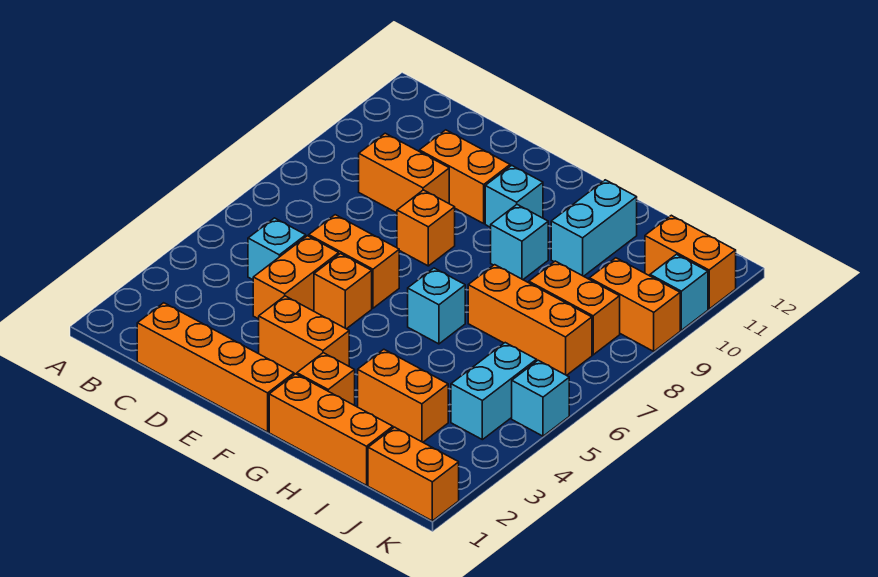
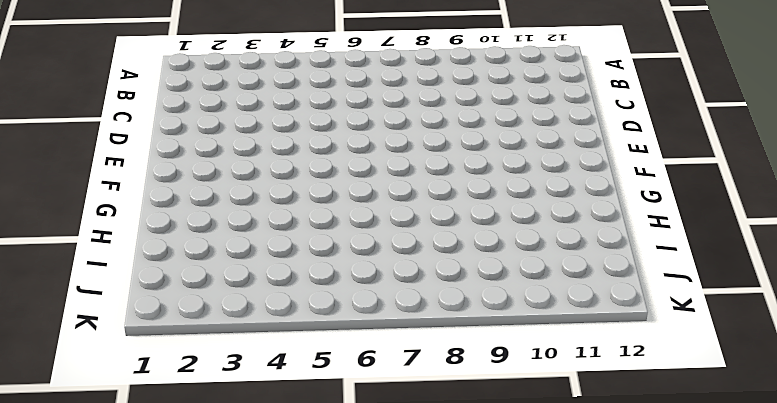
none -> orange brick C1:F1 level 1
none -> cyan brick C5 level 1
none -> orange brick C9:D9 level 1

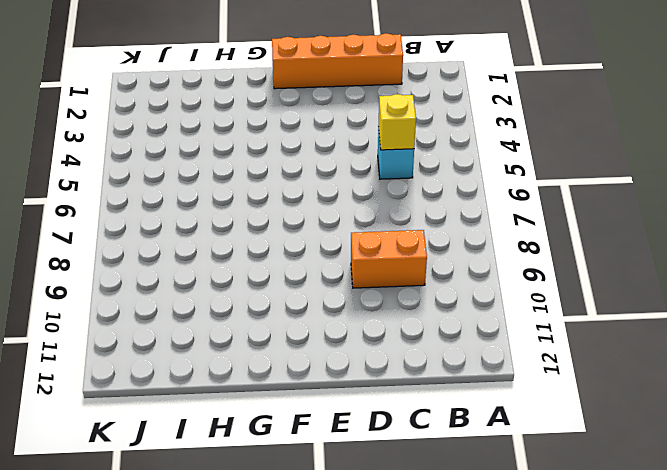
yellow brick C5 level 2 -> none
none -> orange brick D4:D5 level 1
none -> orange brick D6:E6 level 1
none -> orange brick D10:E10 level 1

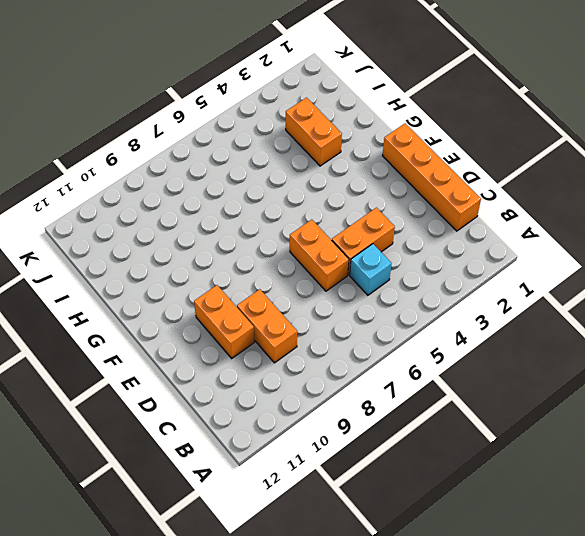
none -> orange brick E3:F3 level 1
none -> orange brick E5 level 1
none -> orange brick E8 level 1

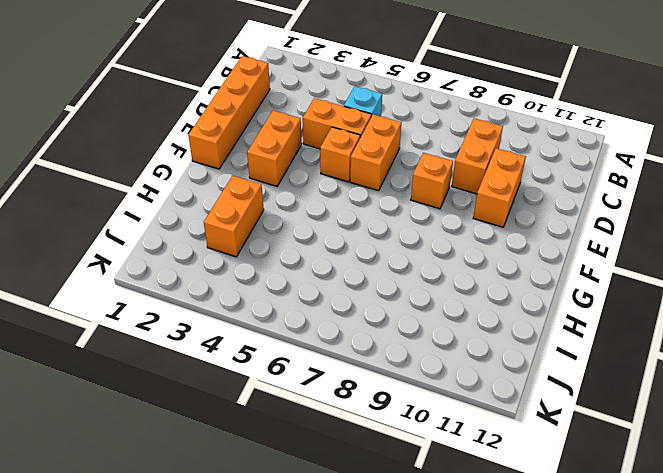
none -> cyan brick F10 level 1
none -> orange brick G1:I1 level 1
none -> orange brick G2 level 1

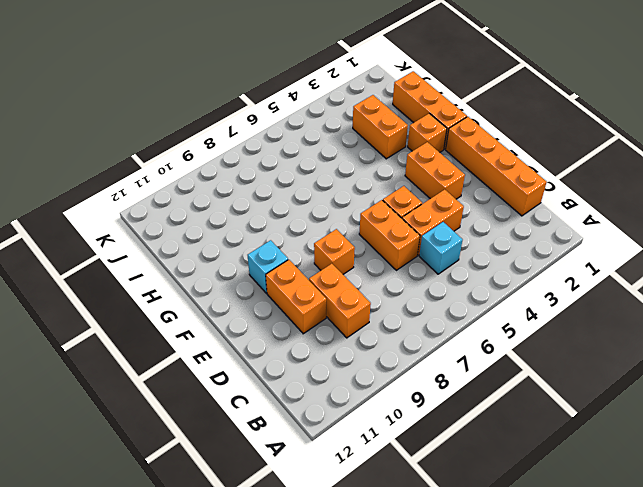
none -> cyan brick G6 level 1
none -> cyan brick G9 level 1
none -> orange brick H7:J7 level 1

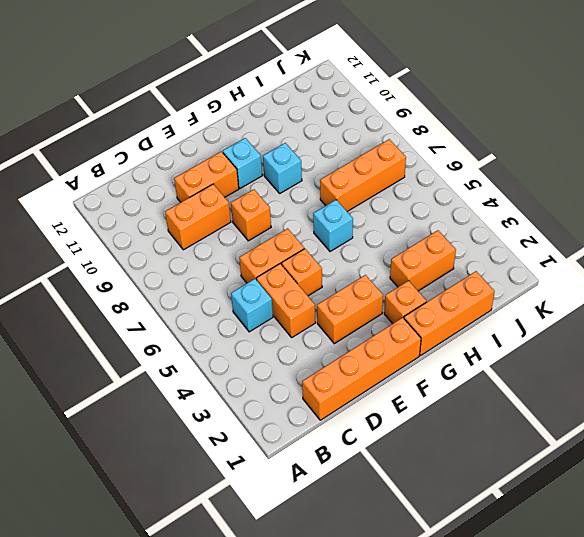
none -> cyan brick H10:H11 level 1
none -> orange brick I8:J8 level 1
none -> orange brick J1:K1 level 1

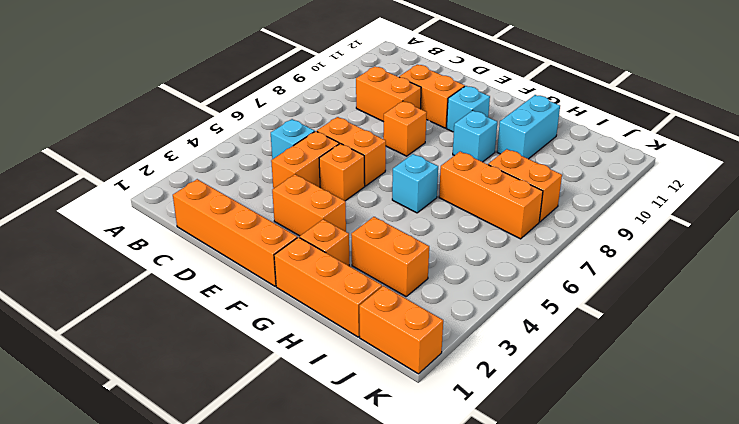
none -> cyan brick J4:J5 level 1
none -> orange brick J9:K9 level 1
none -> orange brick J11:K11 level 1

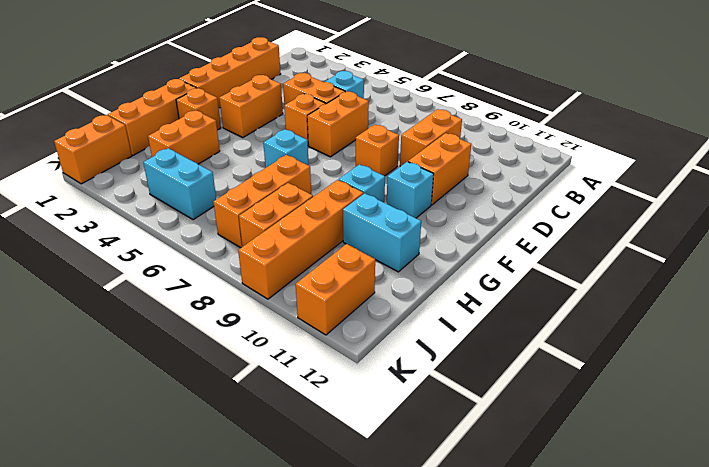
orange brick H9:K9 level 1 -> orange brick J9:K9 level 1
none -> cyan brick K5 level 1
none -> cyan brick K10 level 1

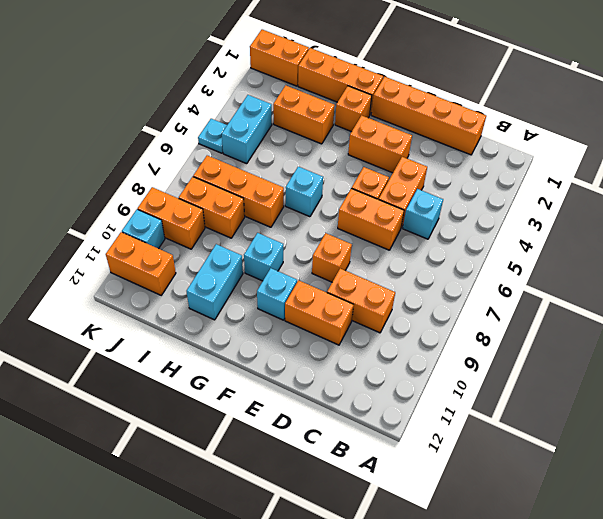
cyan plate K5 level 1 -> cyan brick K5 level 1

